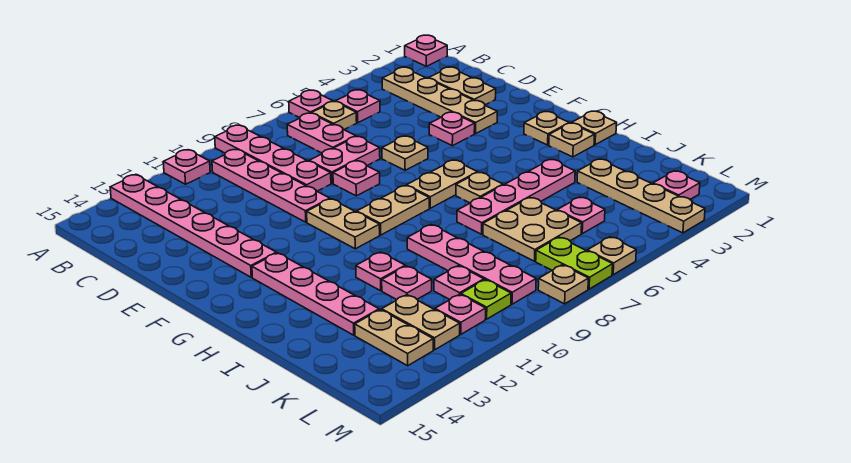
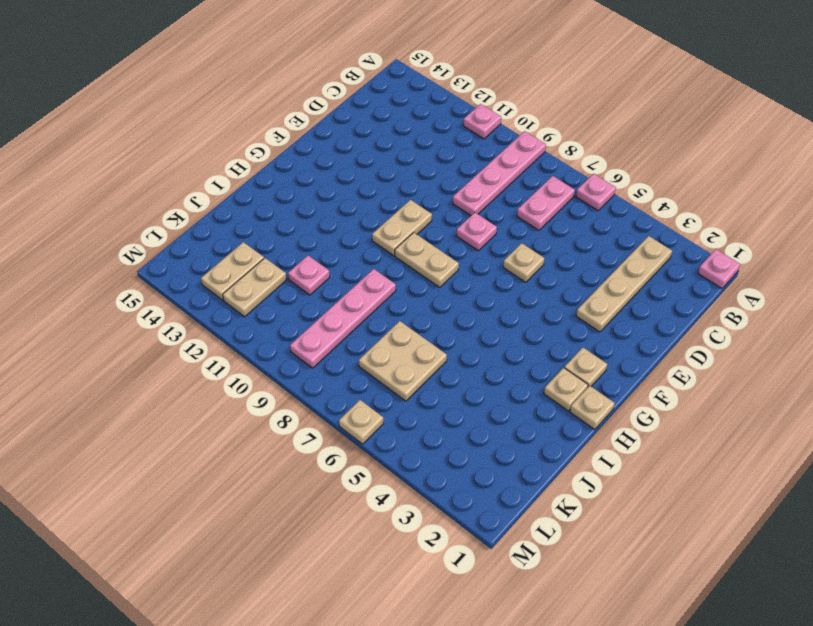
none -> pink plate A13:F13 level 1
none -> pink plate B5 level 1
none -> tan plate B6 level 1
none -> pink plate B10:E10 level 1

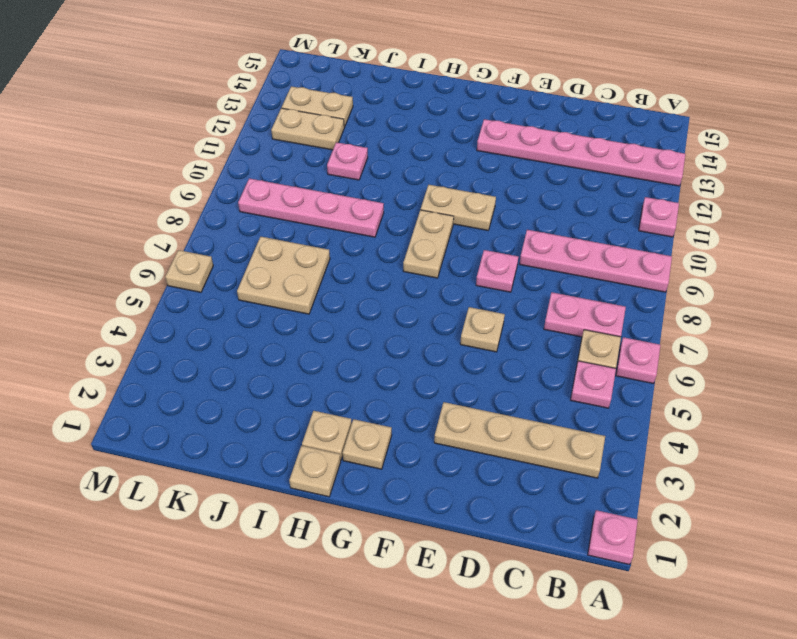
none -> pink plate B10:E10 level 1
none -> tan plate C2:D2 level 1
none -> pink plate D7:D8 level 1
none -> pink plate E4 level 1

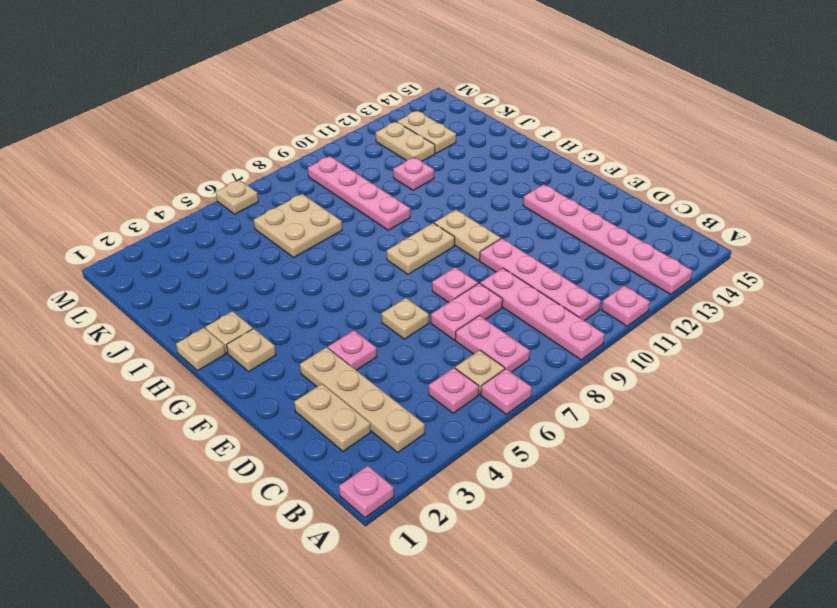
none -> tan plate G6:G7 level 1
none -> pink plate G13:J13 level 1
none -> tan plate H6 level 1
none -> pink plate I4:I7 level 1

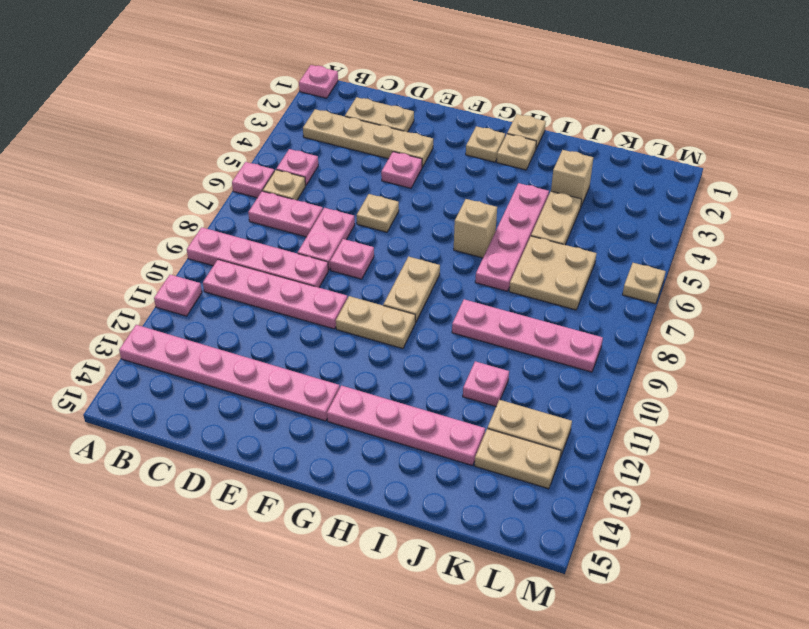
tan brick H6 level 1 -> tan plate H6 level 1
tan brick J3 level 1 -> tan plate J3:M3 level 1
tan plate J4:J5 level 1 -> tan plate G6:G7 level 1
none -> pink plate I11 level 1
none -> pink plate K5 level 1
none -> pink plate K10 level 1
none -> pink plate L2 level 1

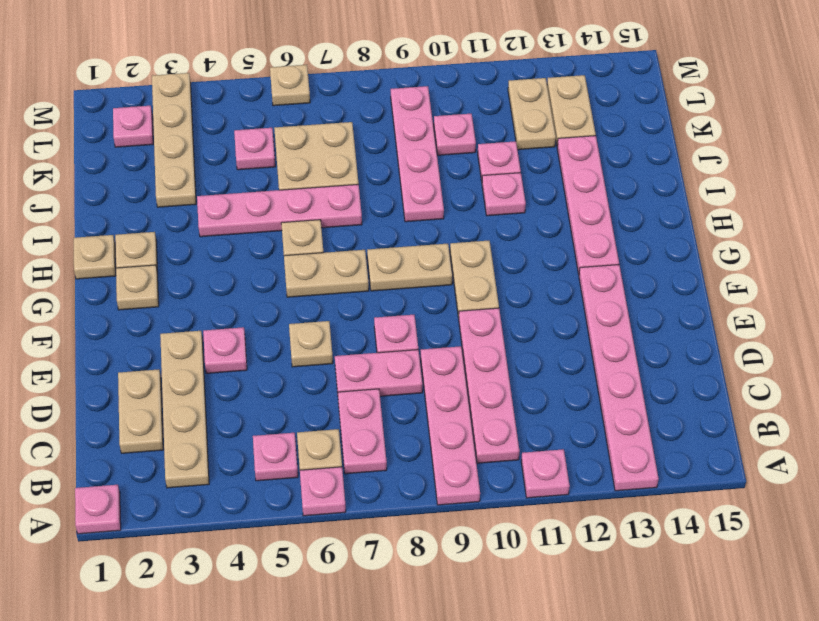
none -> lime plate L7:M7 level 1
none -> lime plate L10 level 1
none -> pink plate L11 level 1
none -> tan plate M8 level 1

